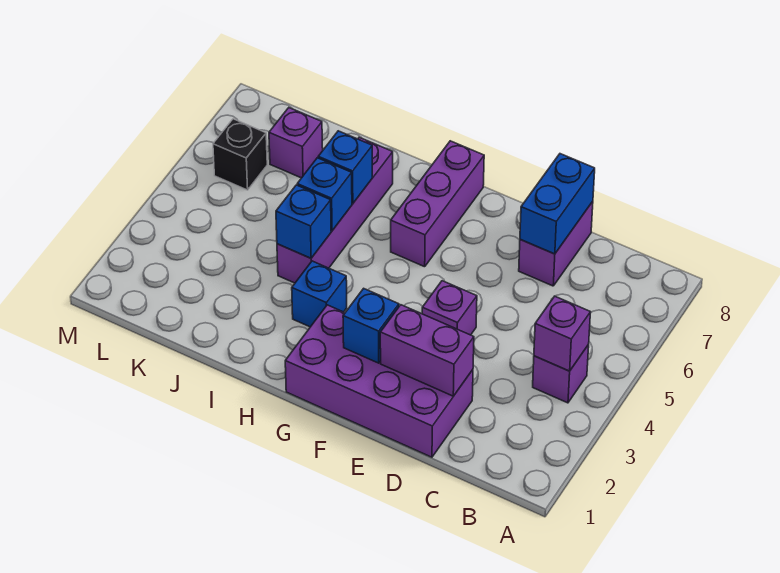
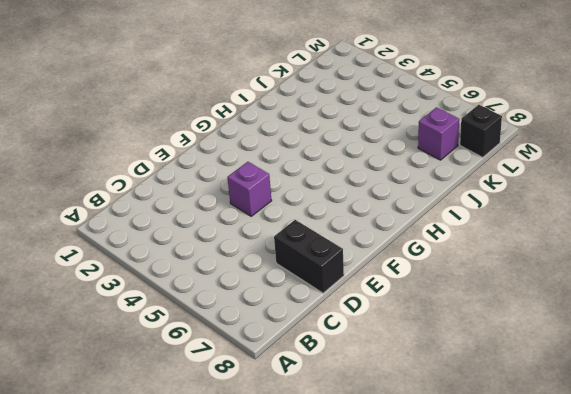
black brick D7:D8 level 1 -> purple brick D7:D8 level 1
black brick L8 level 1 -> black brick L6 level 1
none -> purple brick B4 level 1
none -> purple brick D1:G2 level 1
none -> purple brick G6:G8 level 1

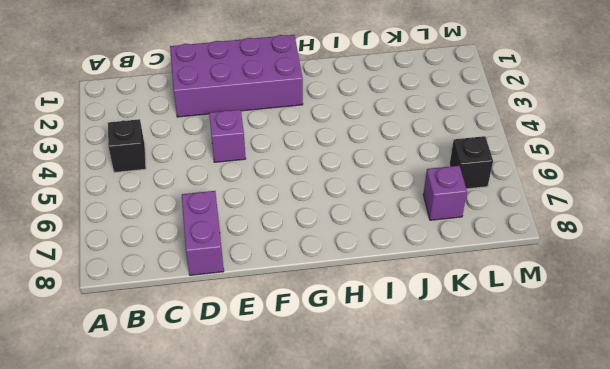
black brick B4 level 1 -> purple brick B4 level 1
none -> purple brick G6:G8 level 1
none -> blue brick H3 level 1
none -> purple brick I4:I7 level 1

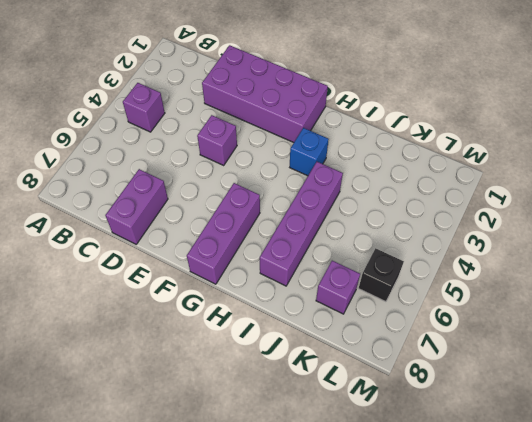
none -> purple brick B4 level 2
none -> purple brick D2:E2 level 2
none -> blue brick D7:D8 level 2

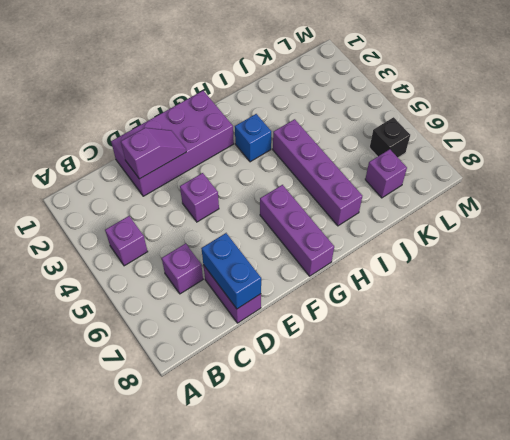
purple brick C6 level 1 -> purple brick B4 level 2
purple slope D2:E2 level 2 top D -> purple brick D2:E2 level 2
none -> blue brick F2 level 2
none -> blue brick I4 level 2
none -> blue brick I5 level 2

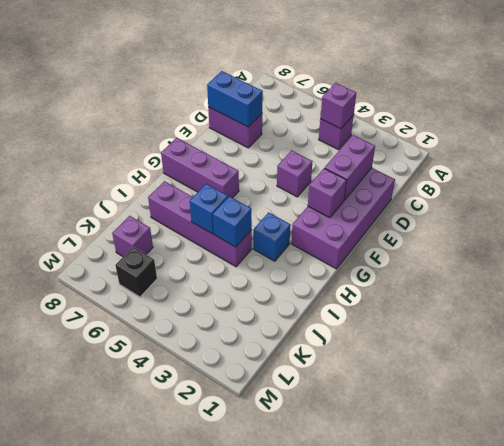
purple brick F2 level 2 -> blue brick F2 level 2
none -> blue brick I6 level 2

